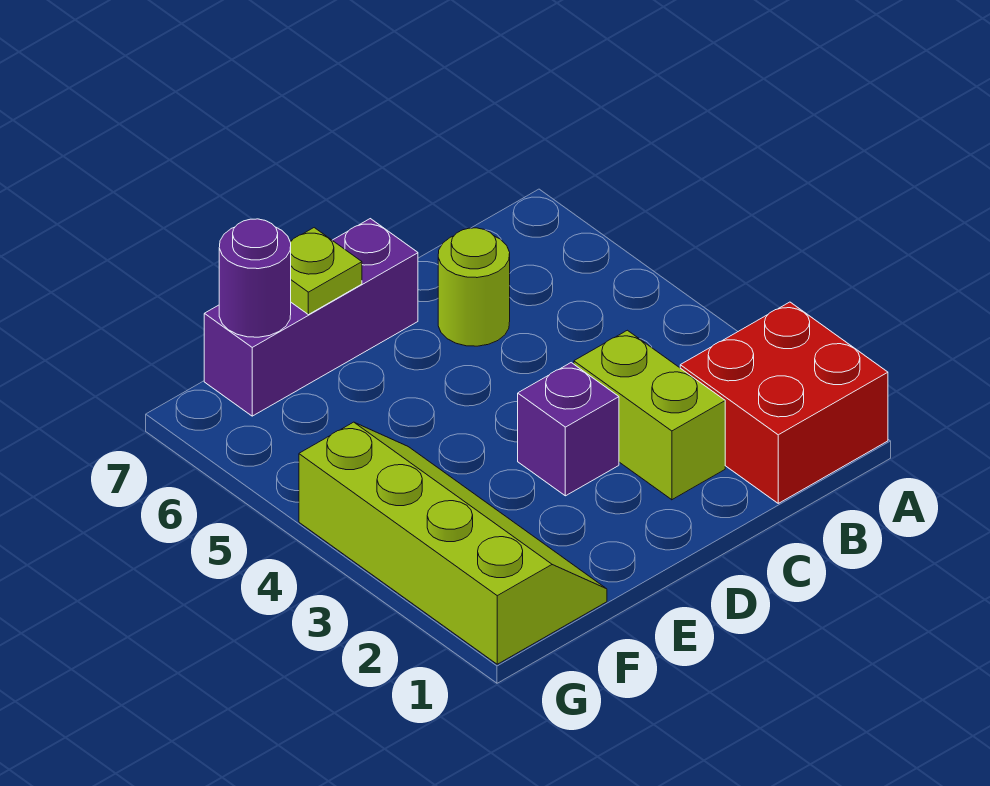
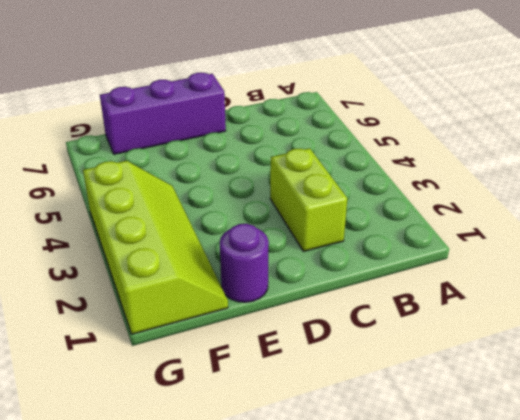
purple round brick E1 level 1 -> purple round brick F7 level 2
none -> red brick A1:B2 level 1
none -> lime round brick C6 level 1

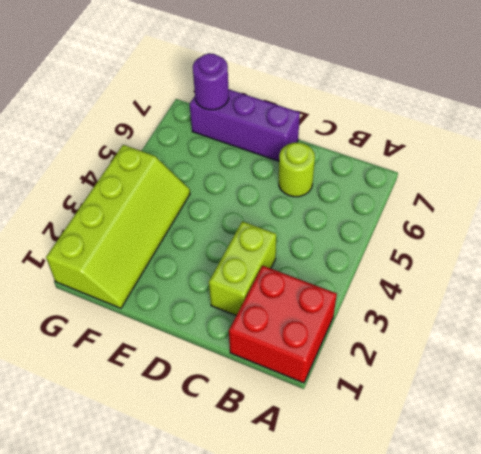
none -> purple brick D3 level 1
none -> lime plate E7 level 2

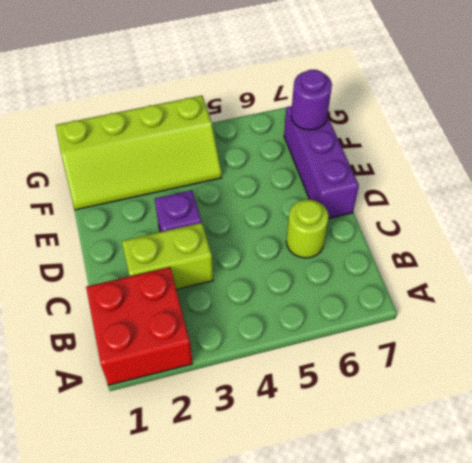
none -> lime plate E7 level 2

